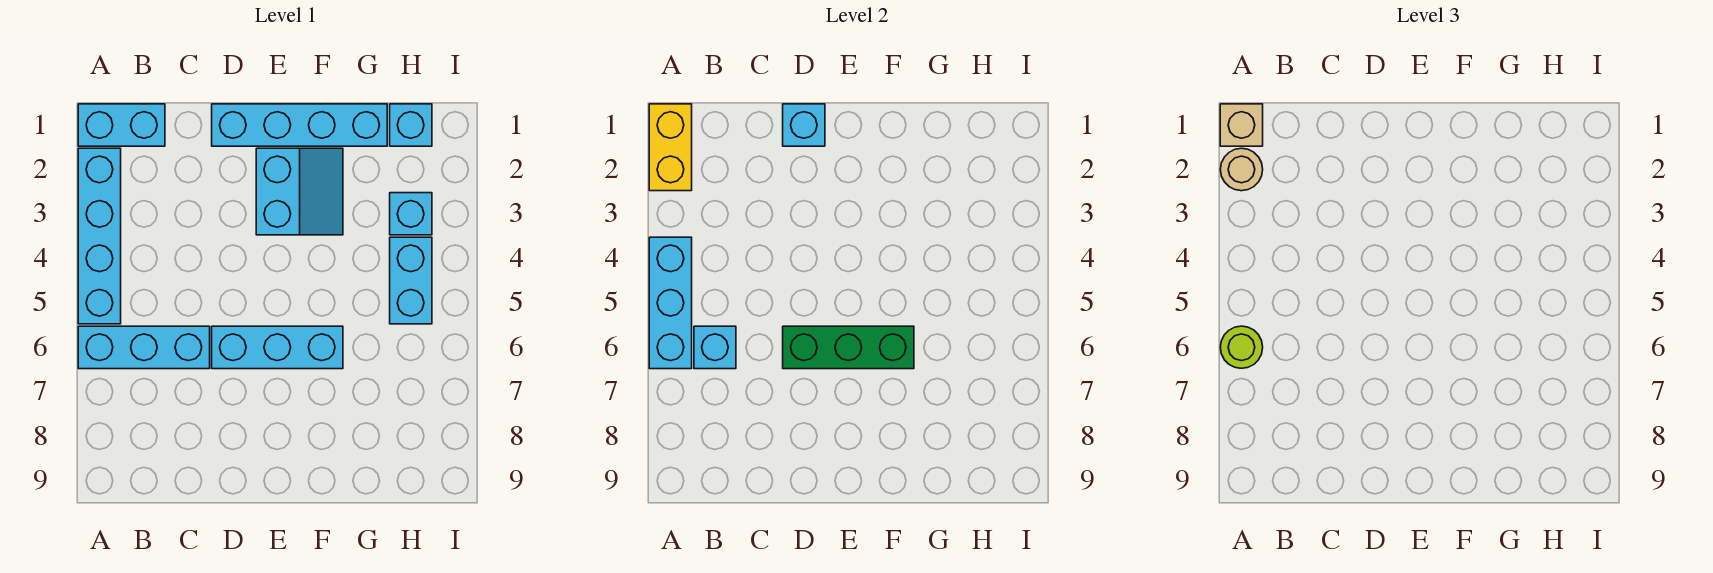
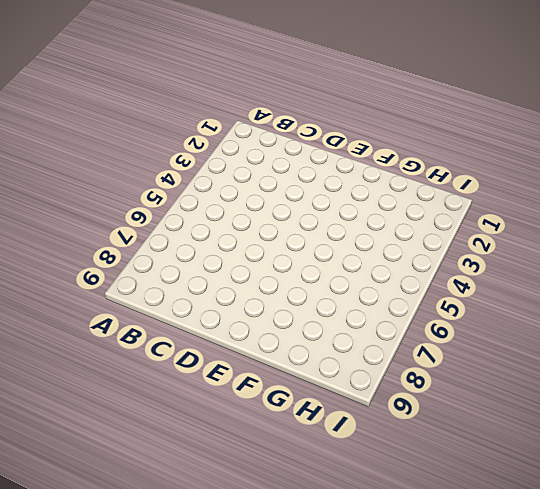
none -> cyan brick A1:B1 level 1
none -> cyan brick A2:A5 level 1
none -> cyan brick A6:C6 level 1

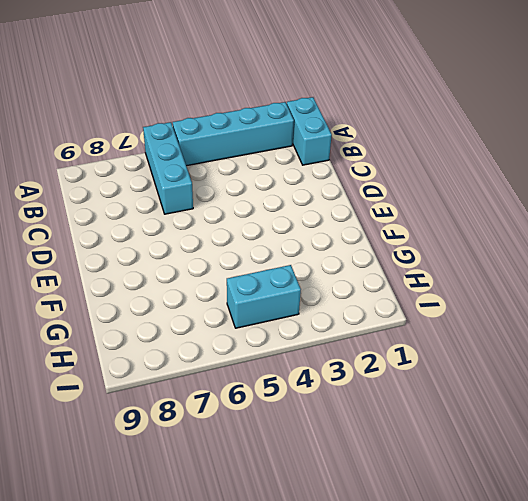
none -> cyan brick D1:G1 level 1
none -> cyan brick D6:F6 level 1
none -> cyan slope E2:F3 level 1 top E

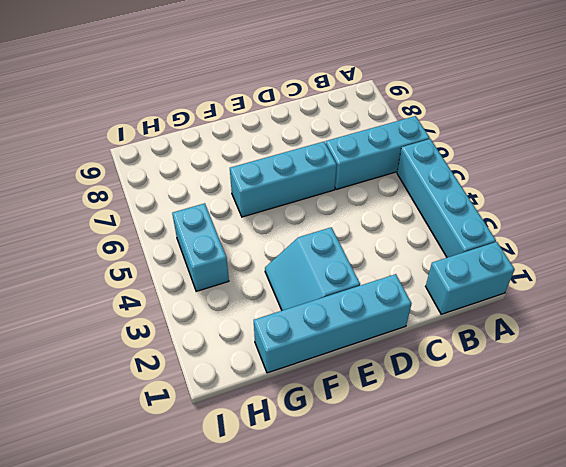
none -> cyan brick H1 level 1
none -> cyan brick H3 level 1
none -> yellow brick A1:A2 level 2

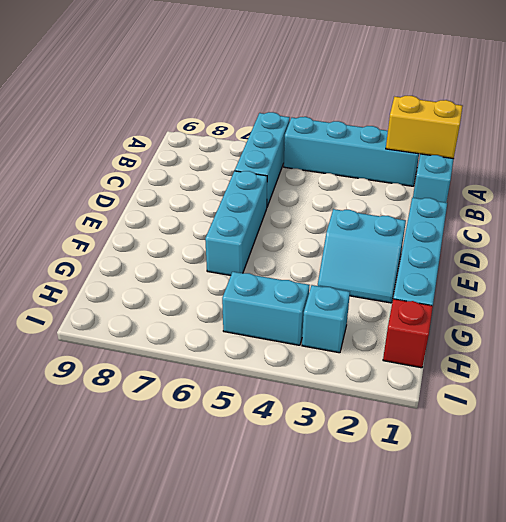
red brick H1 level 1 -> cyan brick H1 level 1
none -> cyan brick A4:A6 level 2
none -> cyan brick B6 level 2
none -> cyan brick D1 level 2

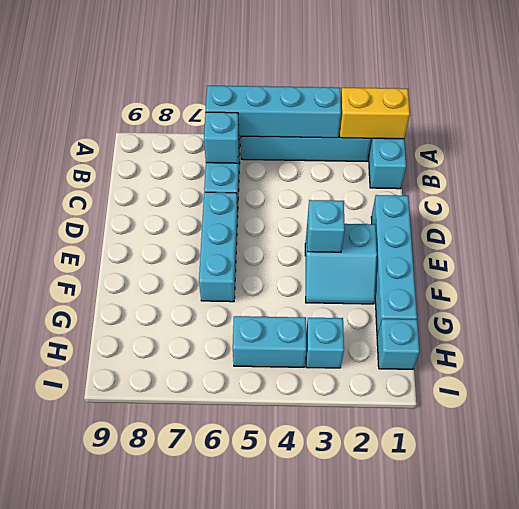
cyan brick A3:A6 level 2 -> cyan brick A4:A6 level 2
cyan brick E3 level 2 -> cyan brick D1 level 2
none -> green brick D6:F6 level 2
none -> tan brick A1 level 3
none -> tan round brick A2 level 3

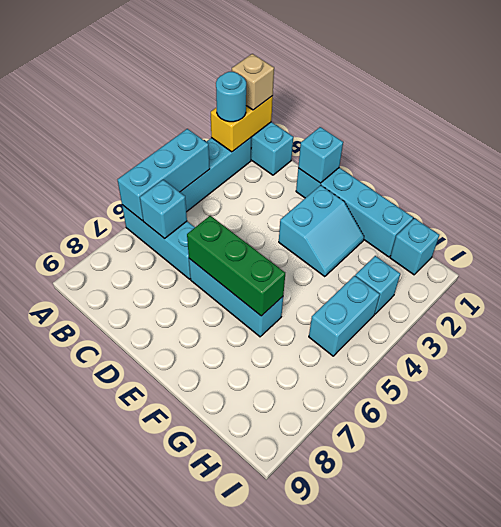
cyan round brick A2 level 3 -> tan round brick A2 level 3
none -> lime round brick A6 level 3

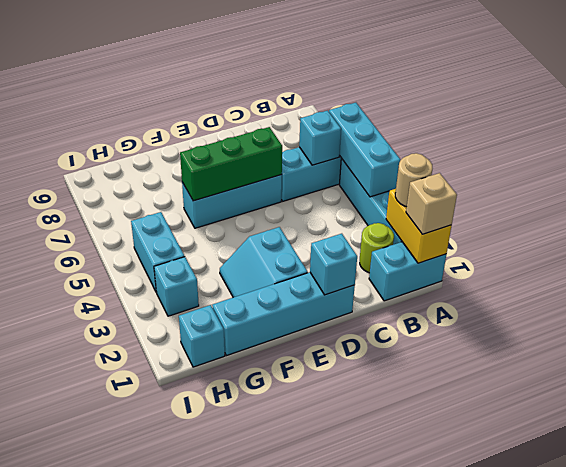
lime round brick B2 level 1 -> lime round brick A6 level 3

